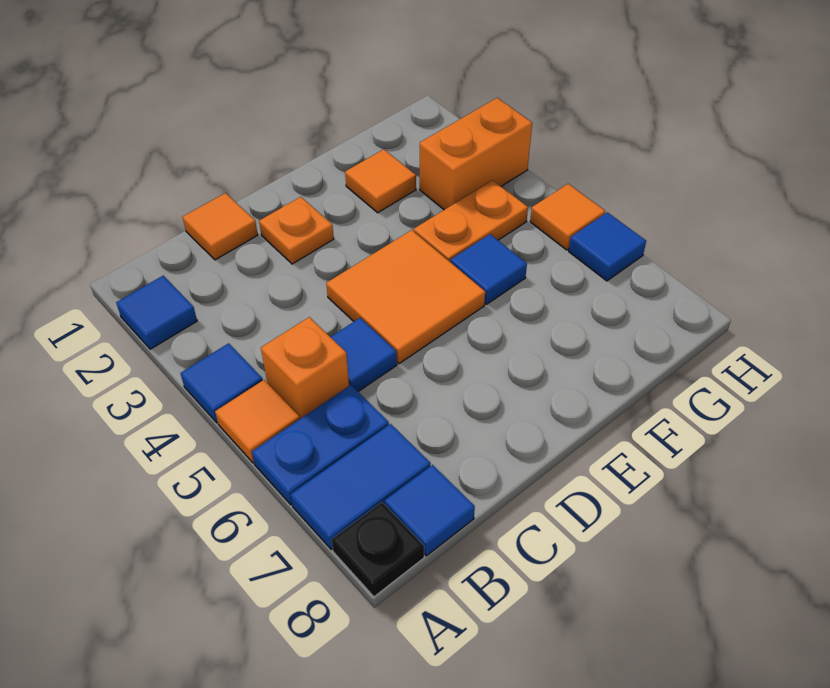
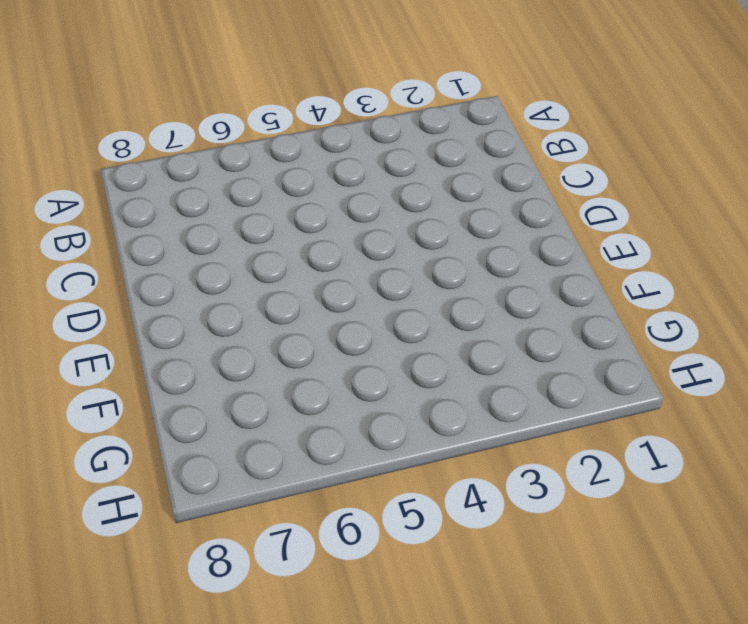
none -> blue tile A2 level 1
none -> blue tile A4 level 1
none -> orange tile A5 level 1

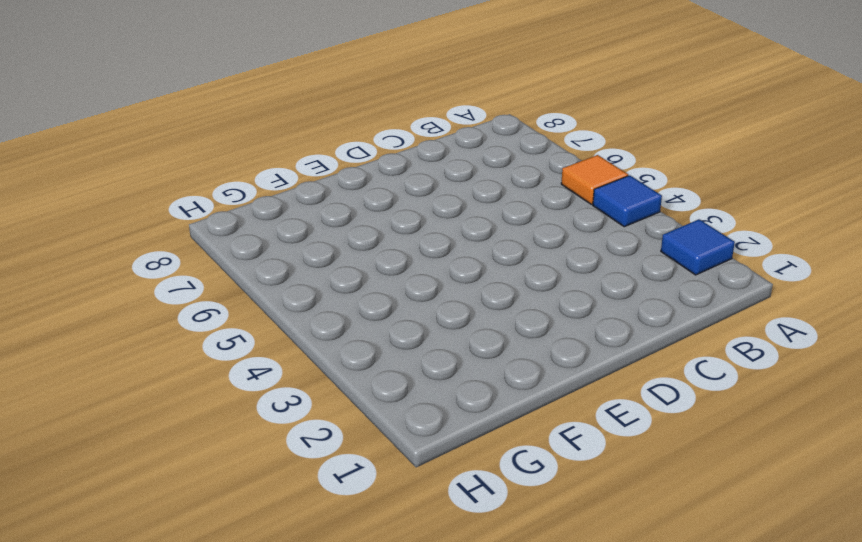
none -> blue plate A6:B6 level 1
none -> blue tile A7:B7 level 1
none -> black plate A8 level 1

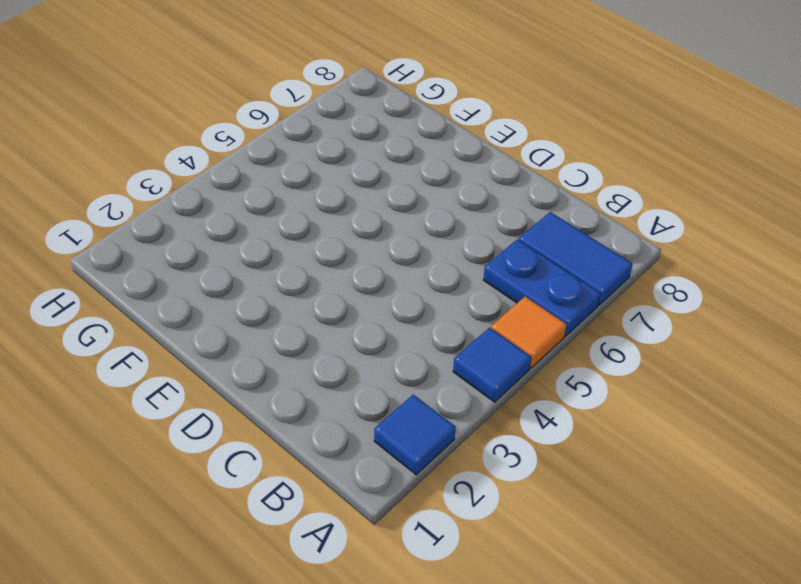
none -> black plate A8 level 1
none -> orange brick B5 level 1
none -> blue tile B8 level 1

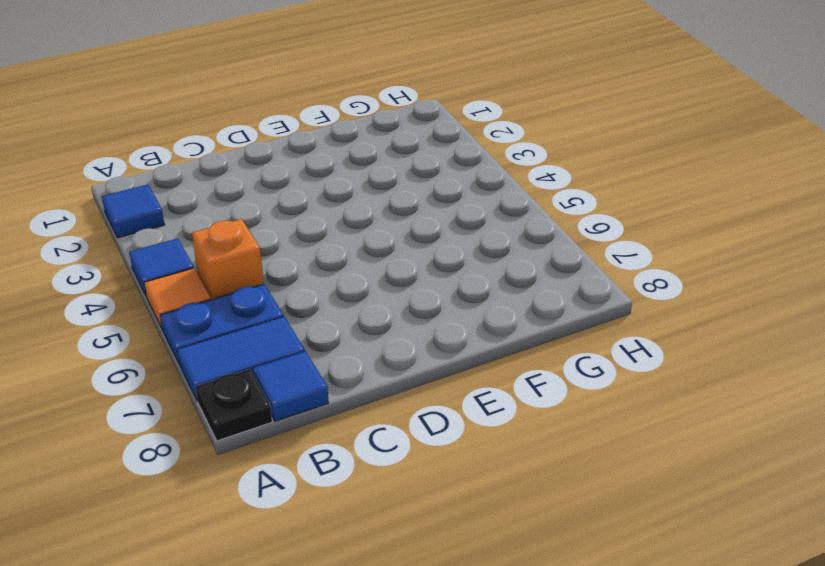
none -> orange tile C1 level 1
none -> blue tile C5 level 1
none -> orange plate D2 level 1

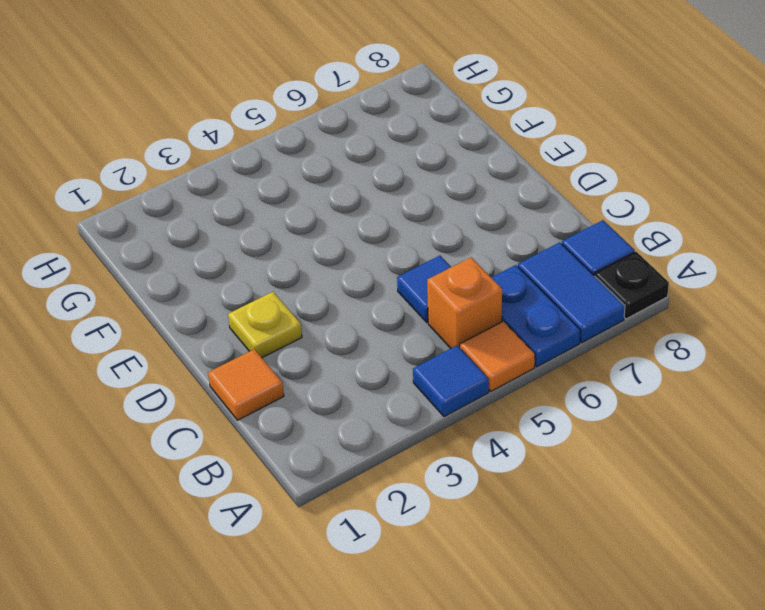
yellow plate D2 level 1 -> orange plate D2 level 1
none -> blue tile A2 level 1
none -> orange tile D4:E5 level 1
none -> orange tile F2 level 1

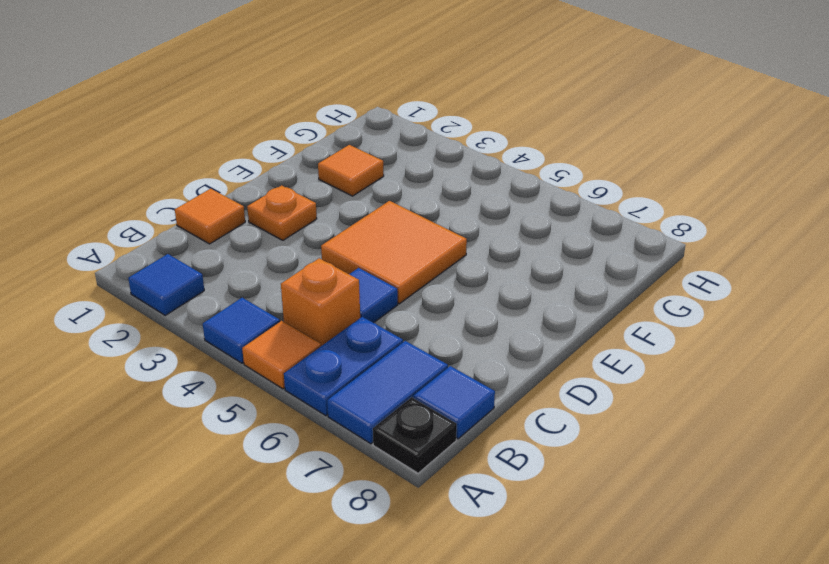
none -> orange plate F4:G4 level 1
none -> blue tile F5 level 1
none -> orange brick G3:H3 level 1

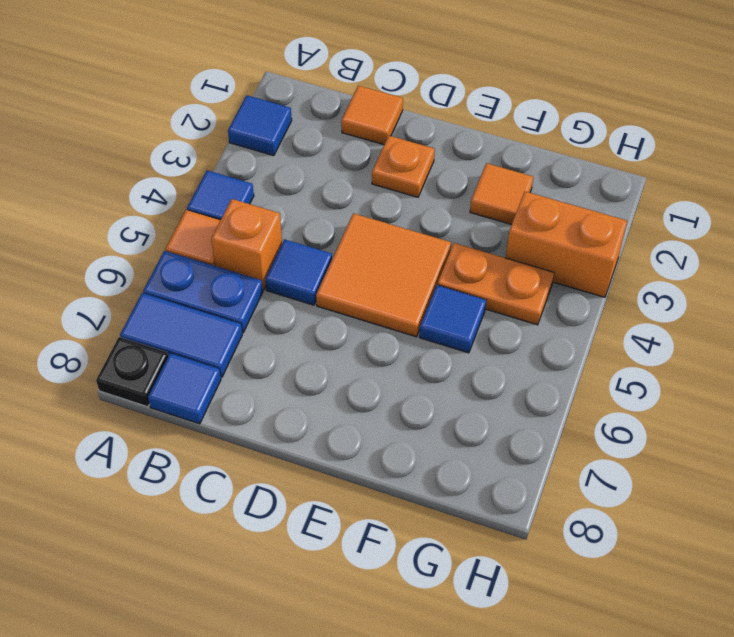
none -> orange tile H5 level 1
none -> blue tile H6 level 1

